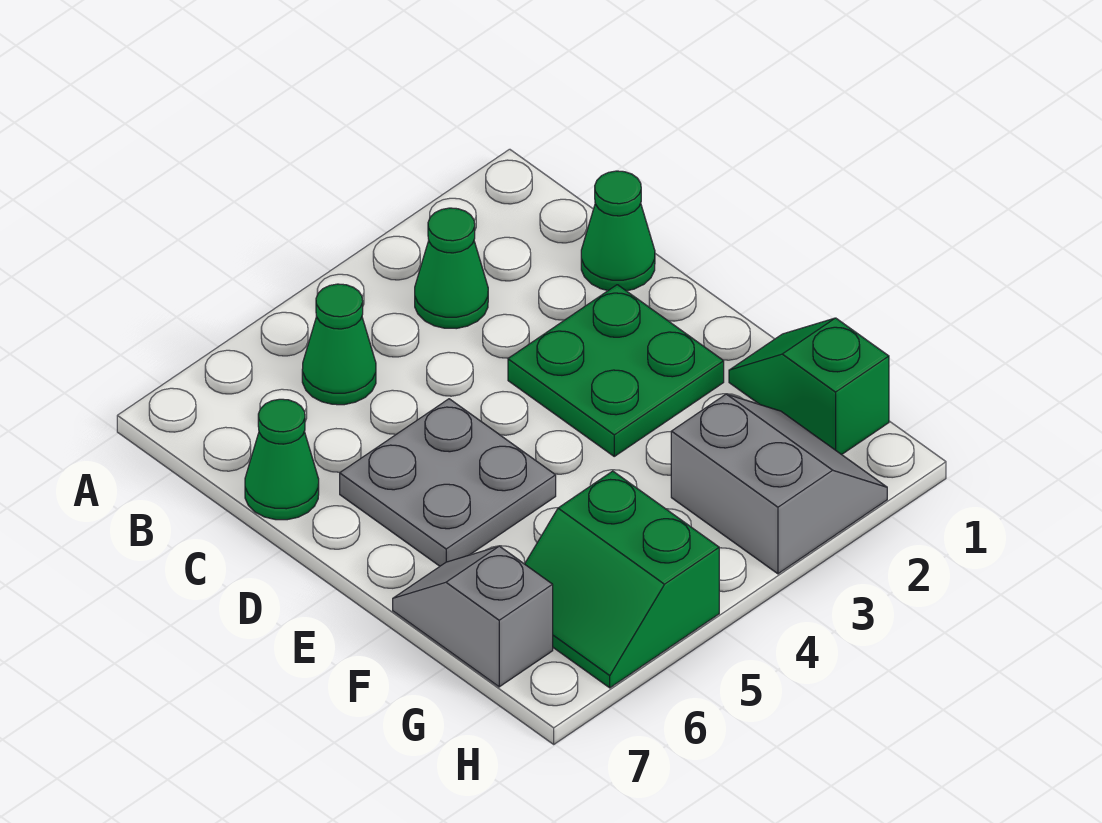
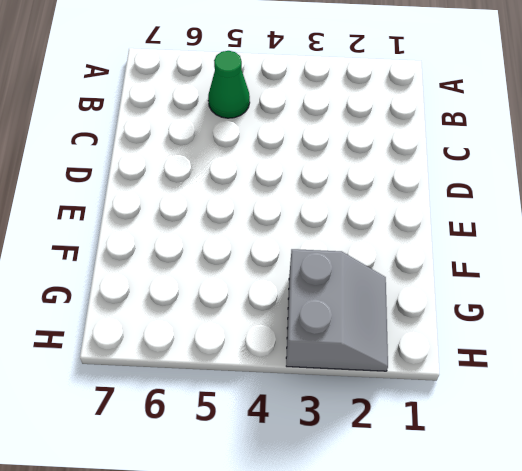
none -> green cone B3 level 1
none -> green cone C1 level 1

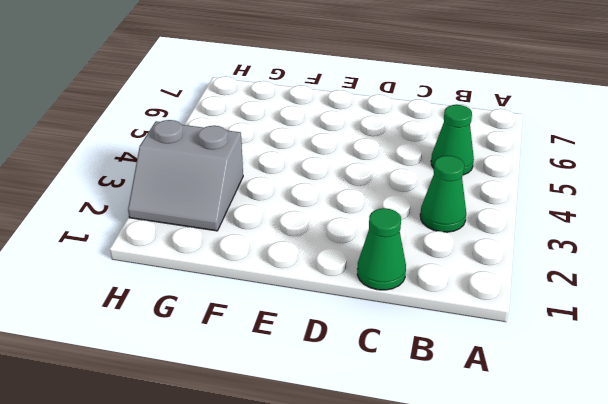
none -> green cone C7 level 1
none -> green plate D2:E3 level 1

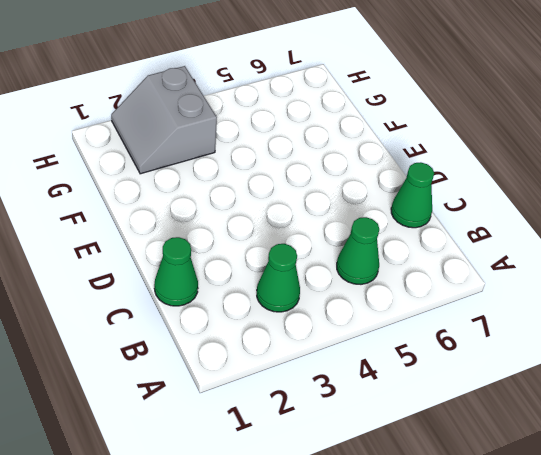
none -> green plate D2:E3 level 1
none -> grey plate D5:E6 level 1

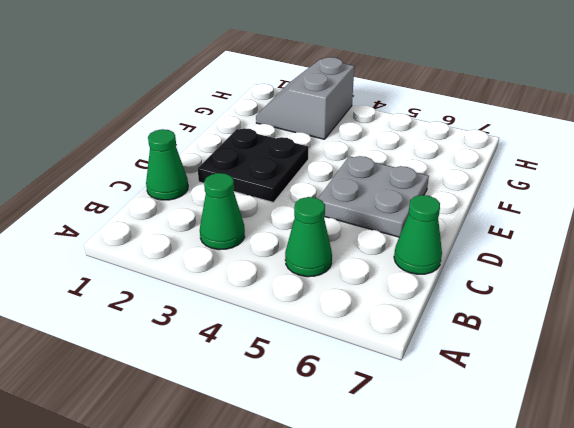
black plate D2:E3 level 1 -> green plate D2:E3 level 1
none -> green slope F1:G1 level 1 top G
none -> grey slope F7:G7 level 1 top G

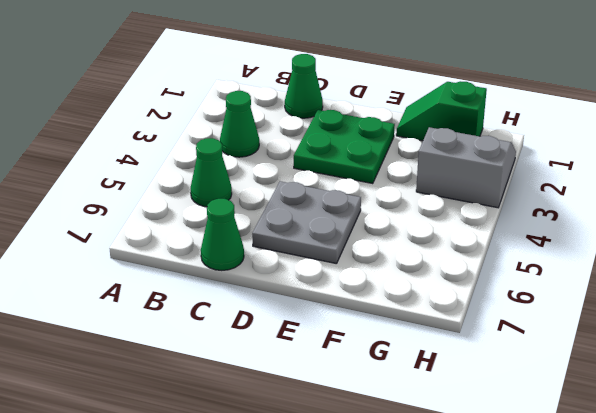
none -> grey slope F7:G7 level 1 top G
none -> green slope G5:H6 level 1 top 5

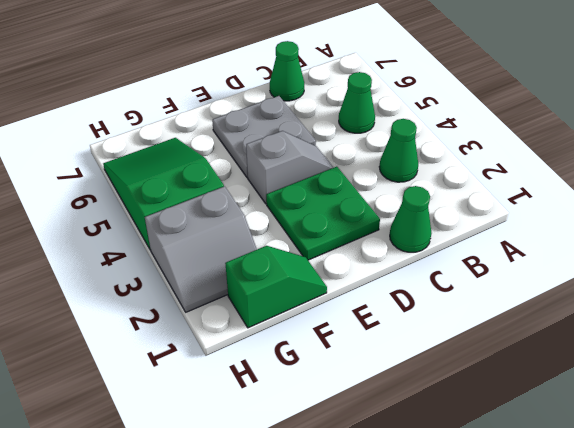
grey slope D4:E4 level 1 top E -> grey slope F7:G7 level 1 top G
green slope G4:H6 level 1 top 4 -> green slope G5:H6 level 1 top 5

